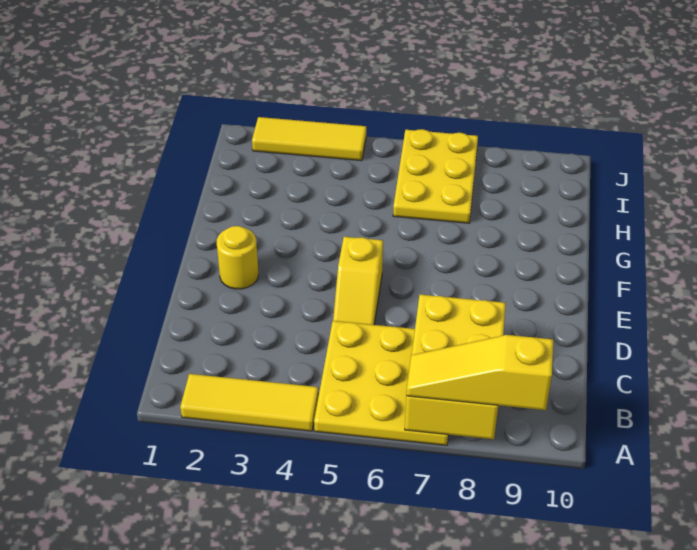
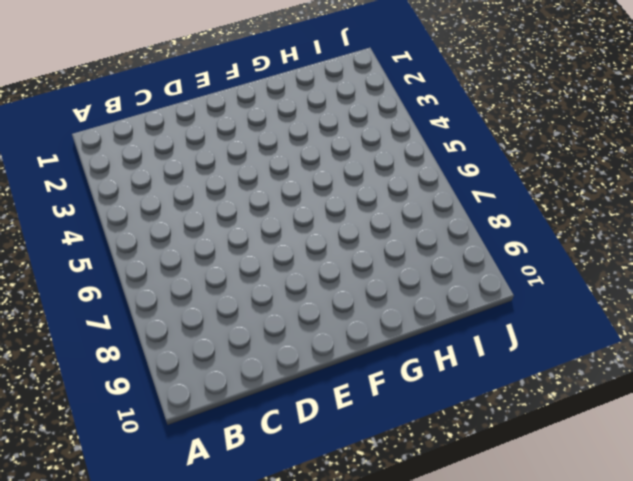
none -> yellow tile A2:A4 level 1
none -> yellow plate A5:C7 level 1

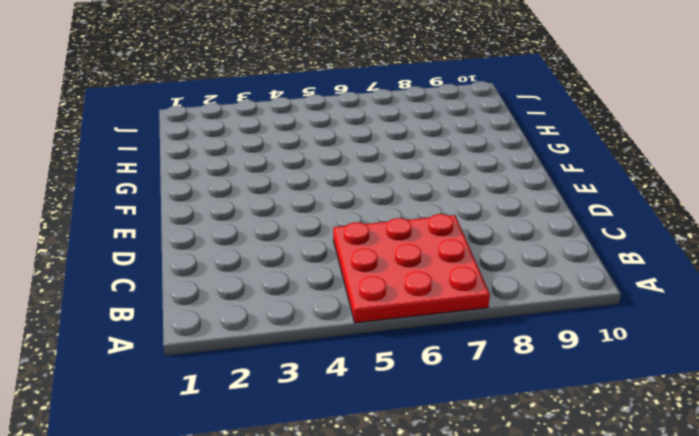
red plate A5:C7 level 1 -> yellow plate A5:C7 level 1
none -> yellow tile A2:A4 level 1
none -> yellow slope D5:E5 level 1 top E

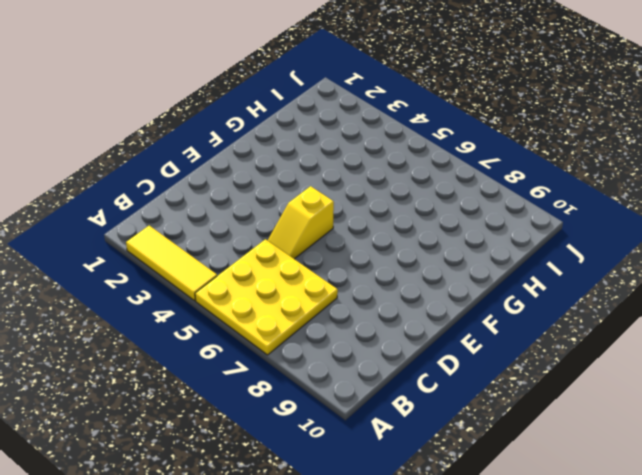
none -> yellow round brick E2 level 1
none -> yellow plate H6:J7 level 1

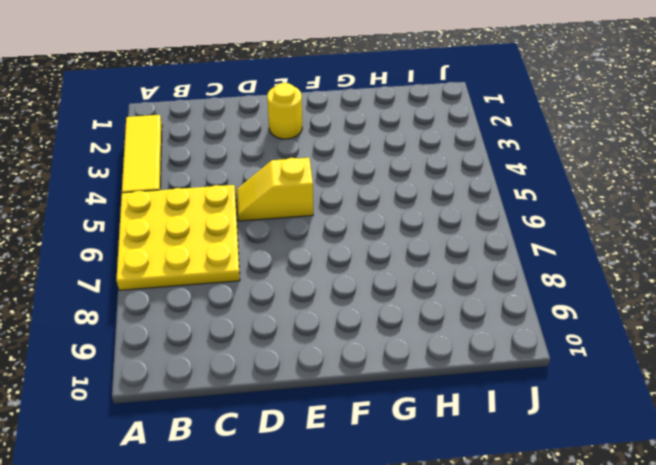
none -> yellow plate H6:J7 level 1
none -> yellow tile J2:J4 level 1

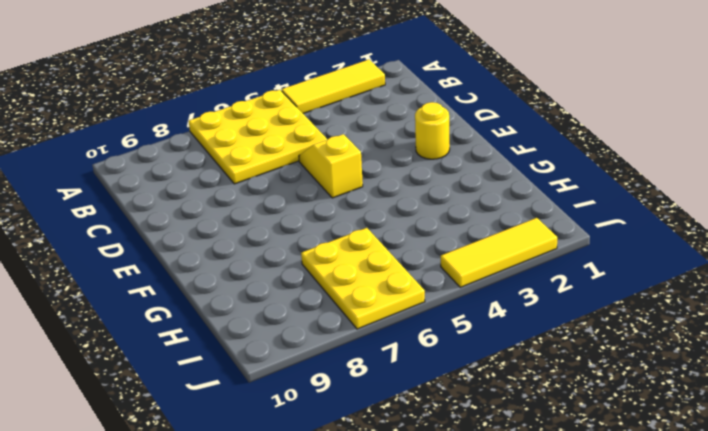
none -> yellow brick A7:C8 level 2
none -> yellow slope A7:A9 level 3 top 9

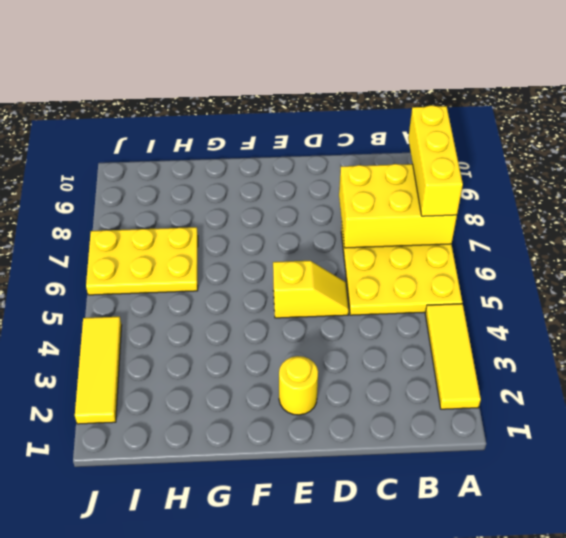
yellow brick A7:A9 level 3 -> yellow slope A7:A9 level 3 top 9

